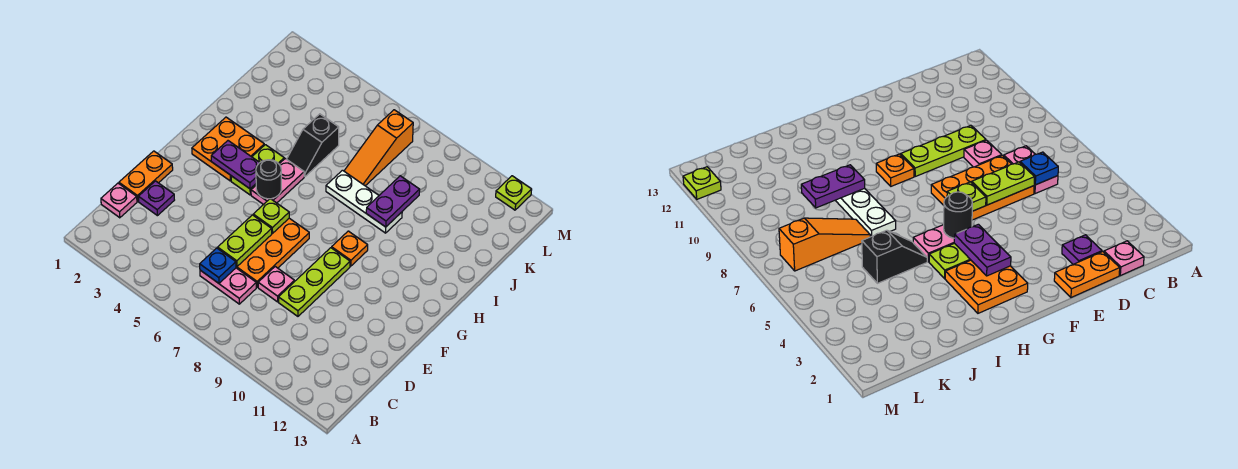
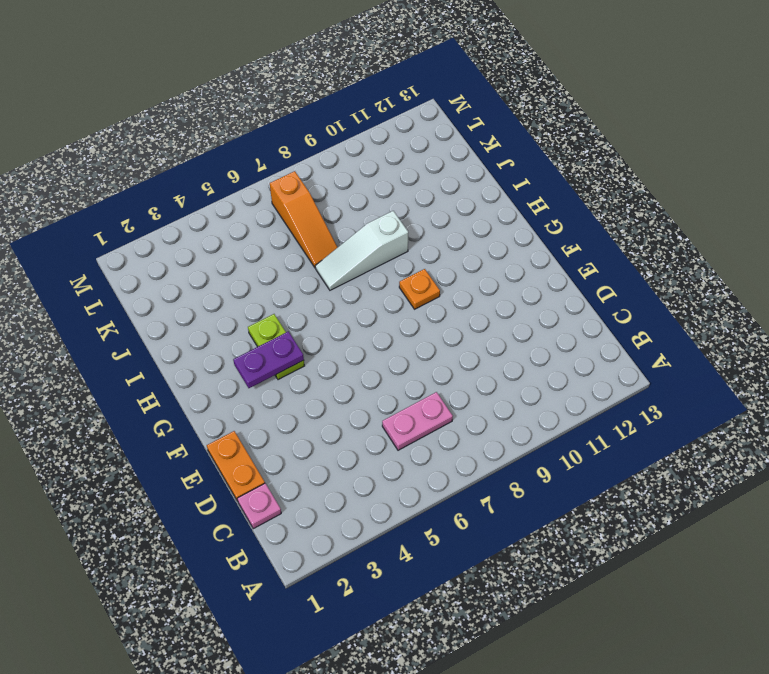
white slope I7:I9 level 1 top 9 -> white plate I7:I9 level 1
none -> purple plate D2 level 1
none -> orange plate D6:F7 level 1
none -> pink plate D8 level 1

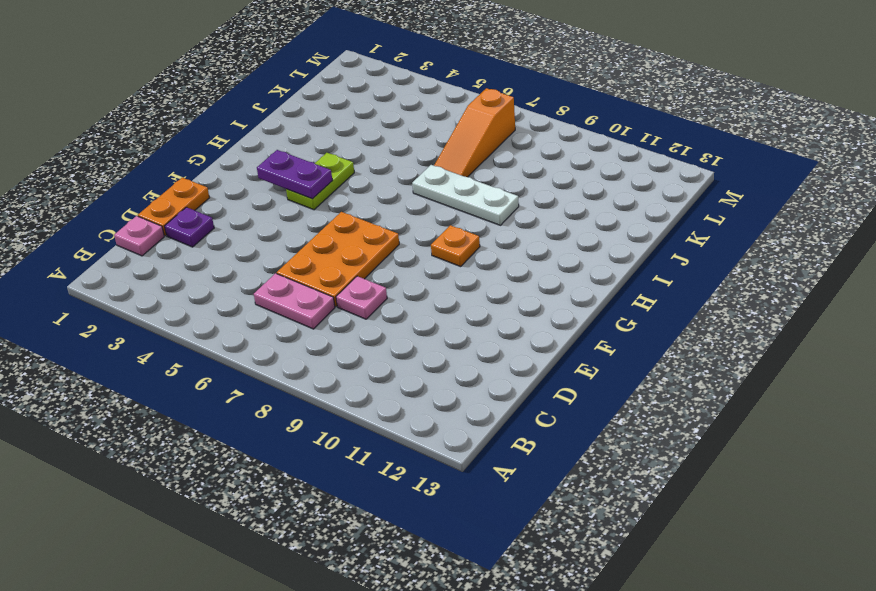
none -> lime plate D9:F9 level 1
none -> orange plate G2:H3 level 1
none -> pink plate G5:H5 level 1

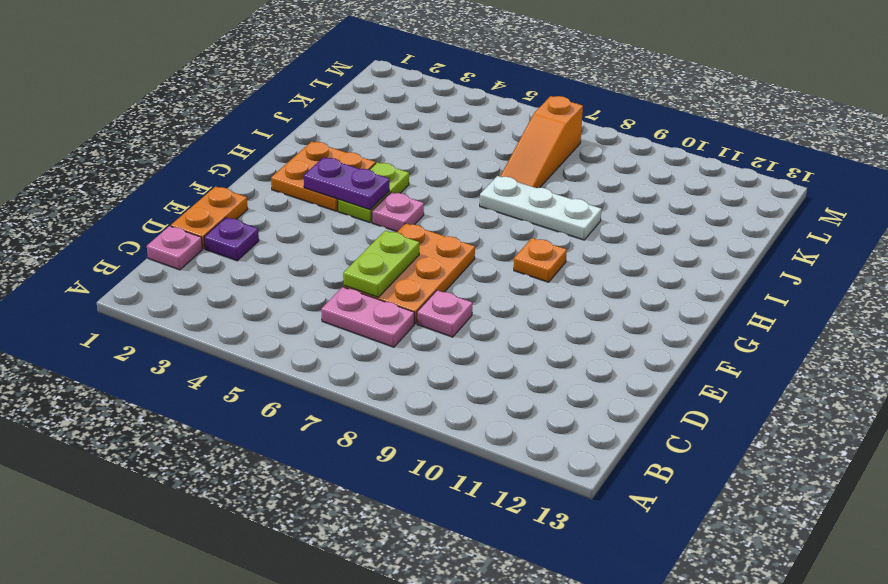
pink plate G5 level 1 -> pink plate G5:H5 level 1
none -> lime plate D9:F9 level 1
none -> black slope I5:J5 level 1 top J
none -> lime plate M12 level 1

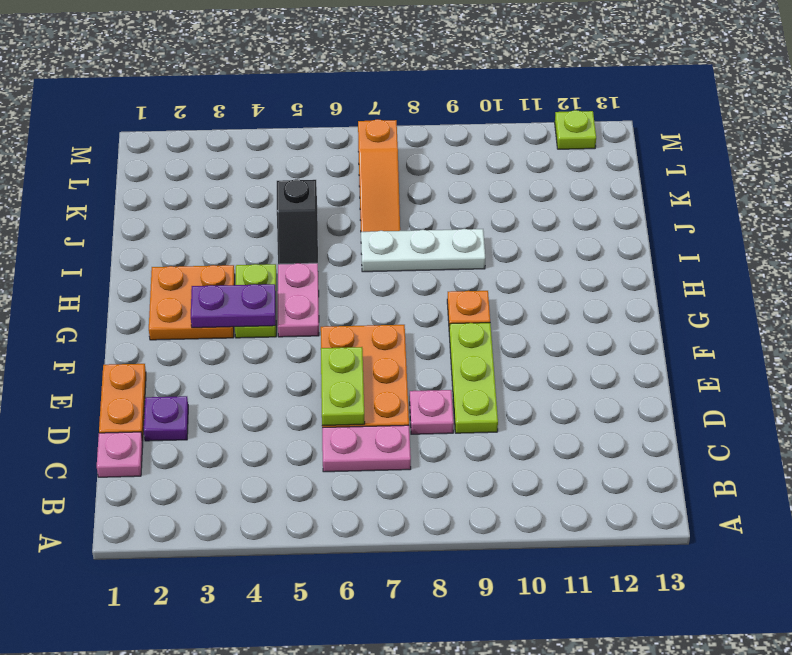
none -> blue plate C6 level 2
none -> lime plate F6 level 2
none -> black round brick G5 level 2

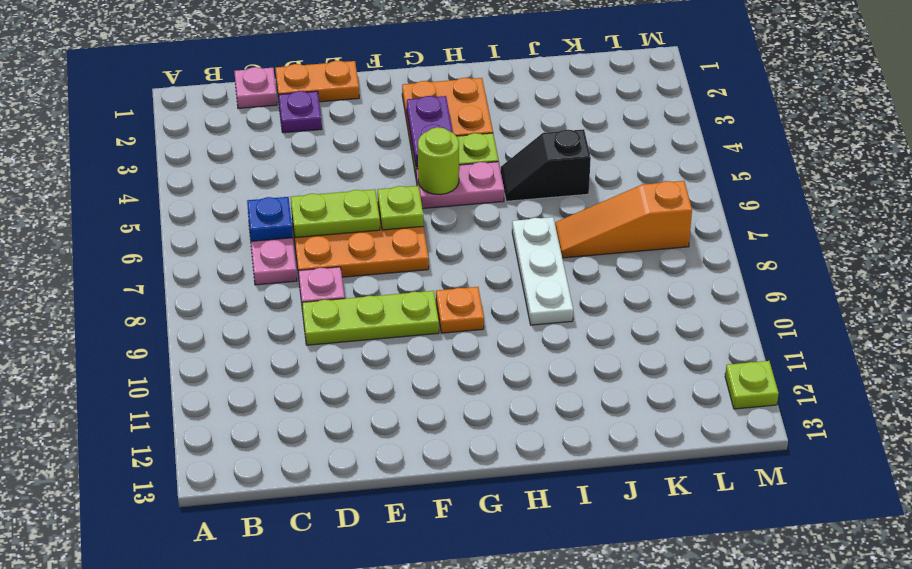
lime round brick G5 level 2 -> black round brick G5 level 2
none -> purple plate I9:J9 level 2

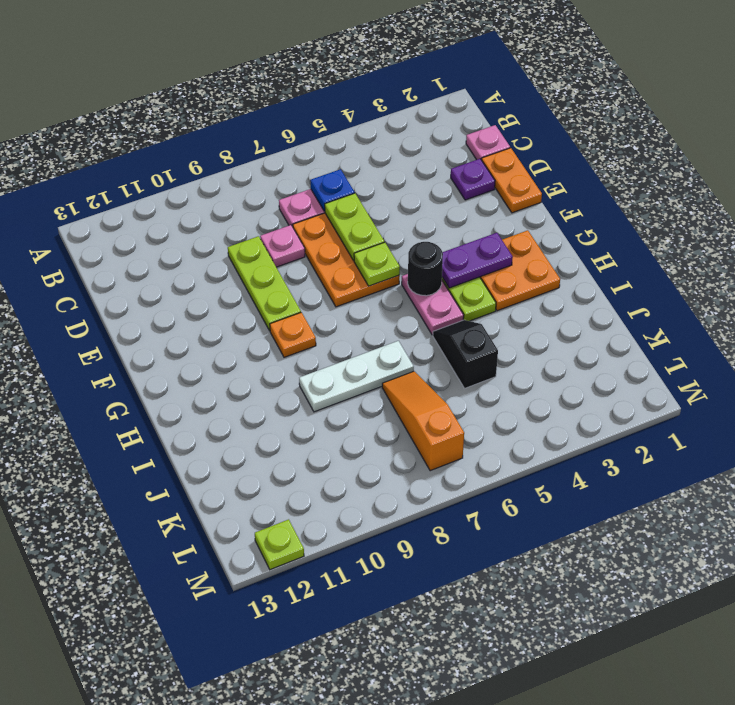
none -> purple plate I9:J9 level 2

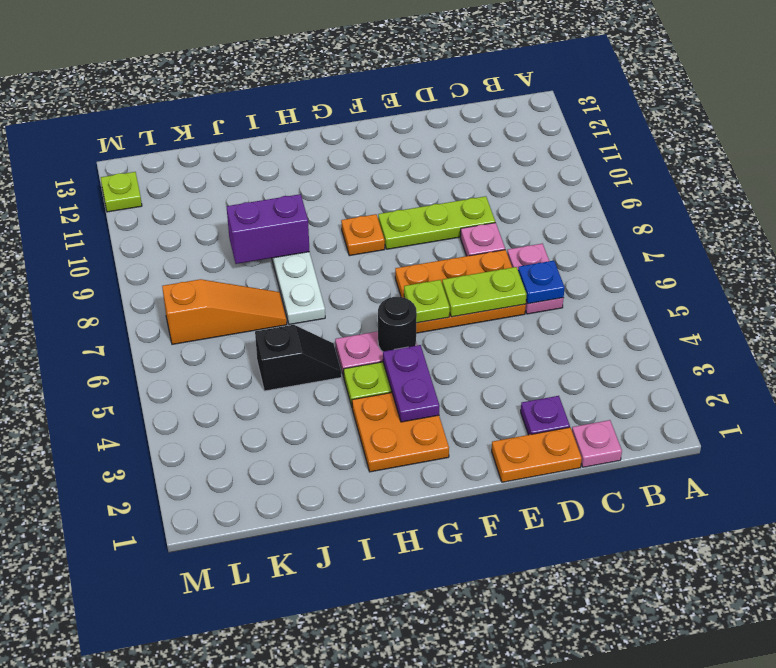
purple brick I9:J9 level 2 -> purple plate I9:J9 level 2

